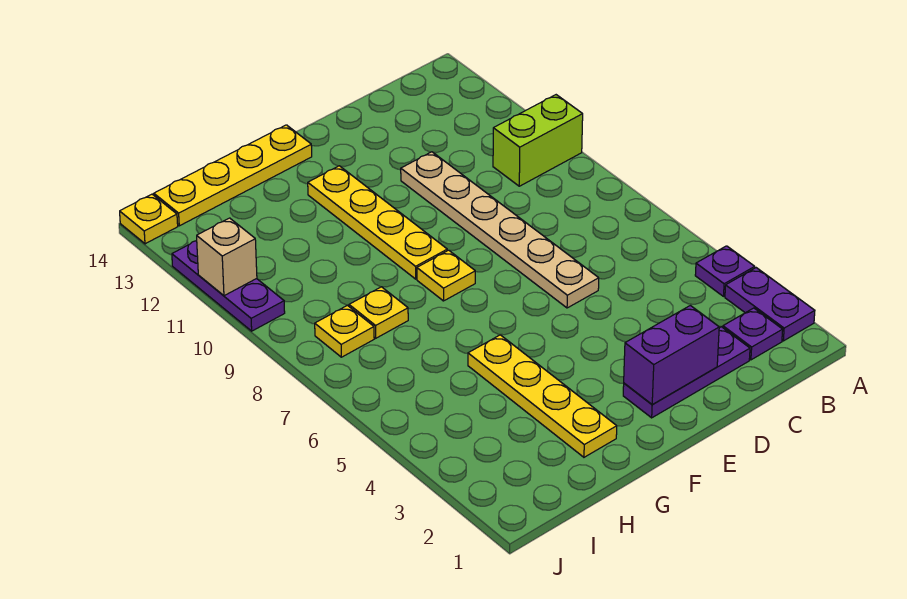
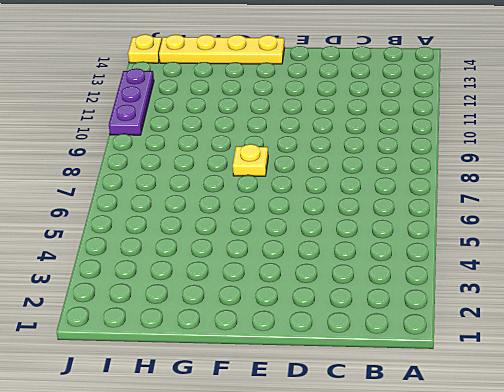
none -> purple plate A2:A3 level 1
none -> purple plate A4 level 1
none -> lime brick A10:B10 level 1

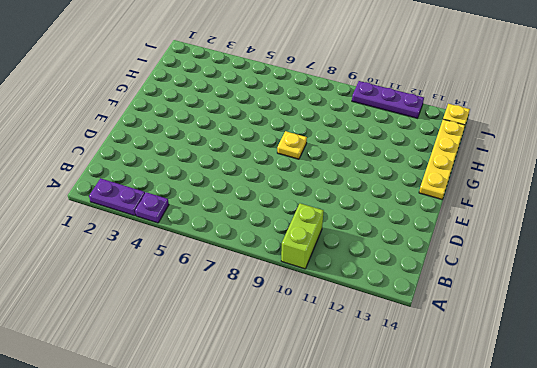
none -> purple plate B2 level 1
none -> purple plate C2:E2 level 1
none -> tan plate D6:D11 level 1

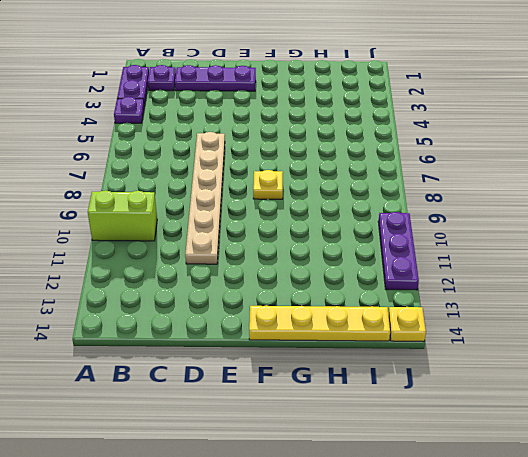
none -> yellow plate F9:F12 level 1
none -> yellow plate G2:G5 level 1
none -> yellow plate H8 level 1

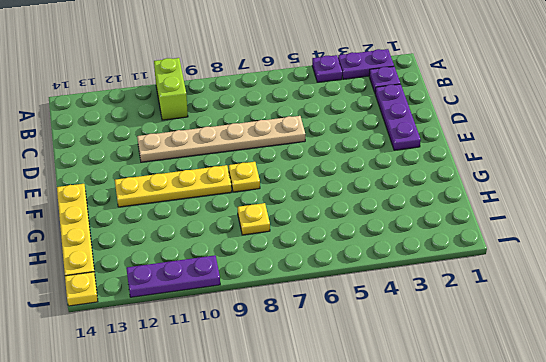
none -> yellow plate G2:G5 level 1
none -> yellow plate I8 level 1
none -> purple brick D2:E2 level 2

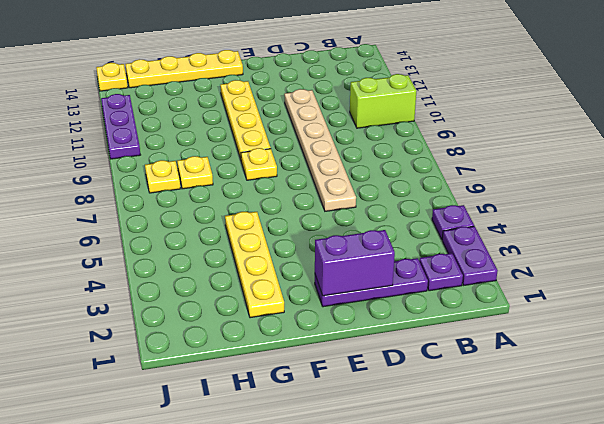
none -> tan brick J11 level 2

